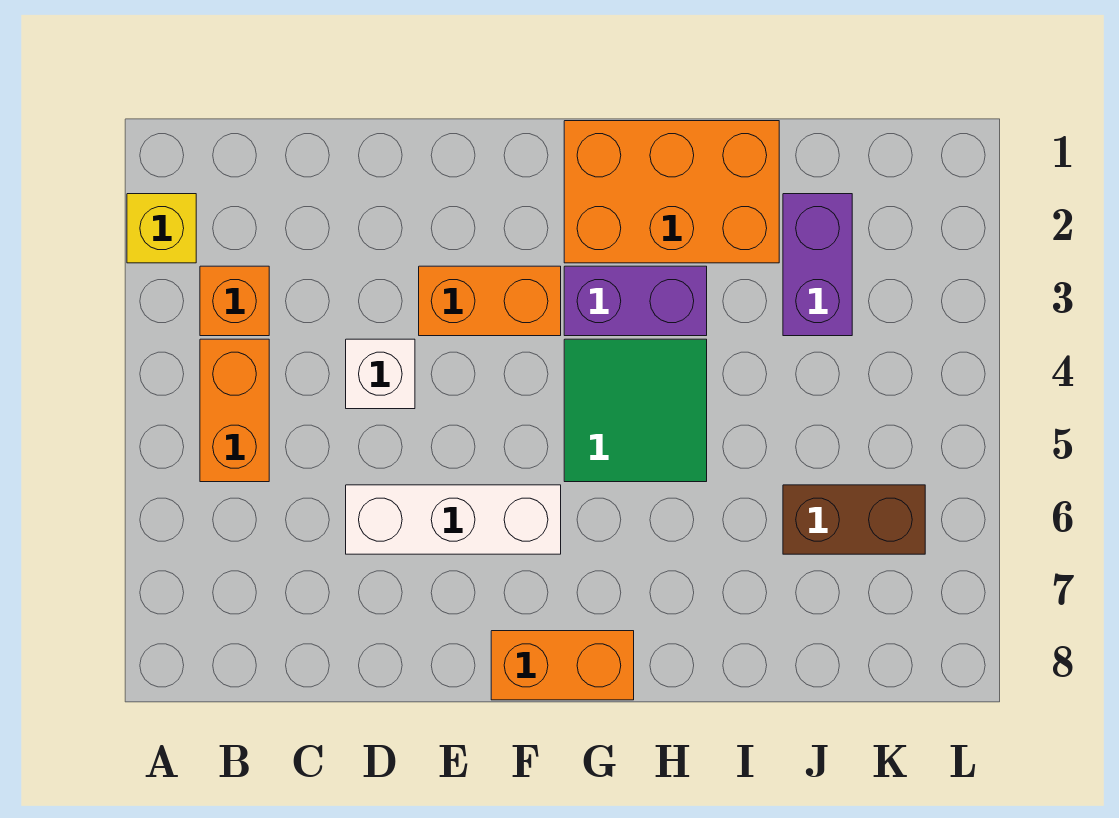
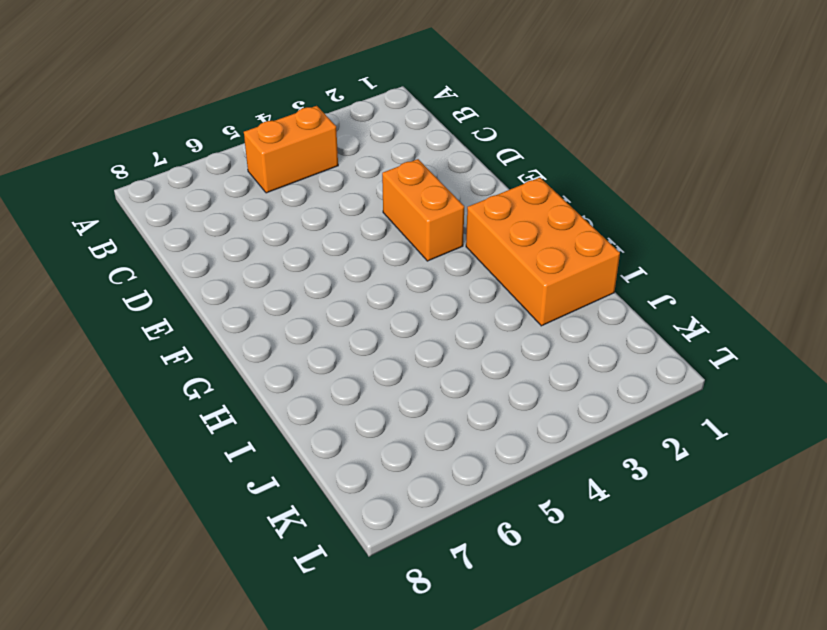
none -> yellow brick A2 level 1
none -> orange brick B3 level 1
none -> white brick D4 level 1

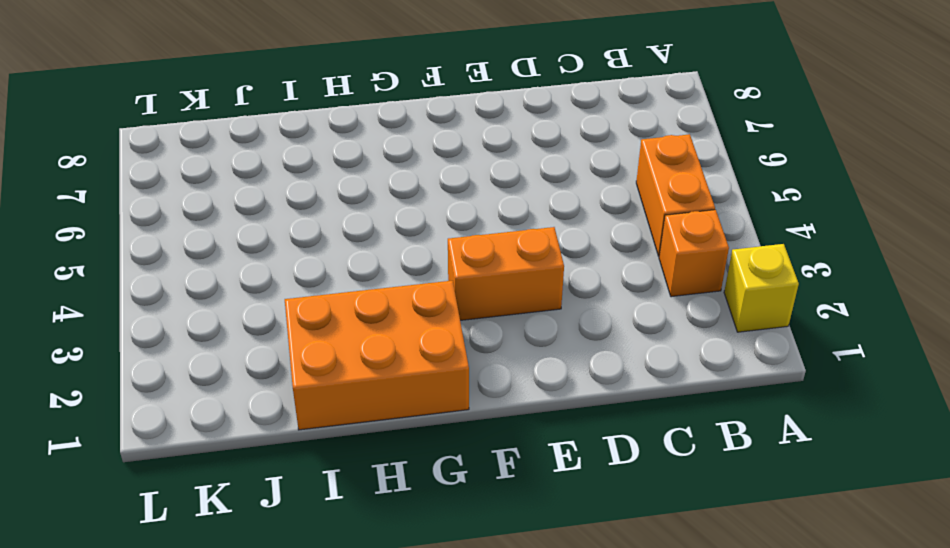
none -> white brick D4 level 1
none -> white brick D6:F6 level 1
none -> orange brick F8:G8 level 1

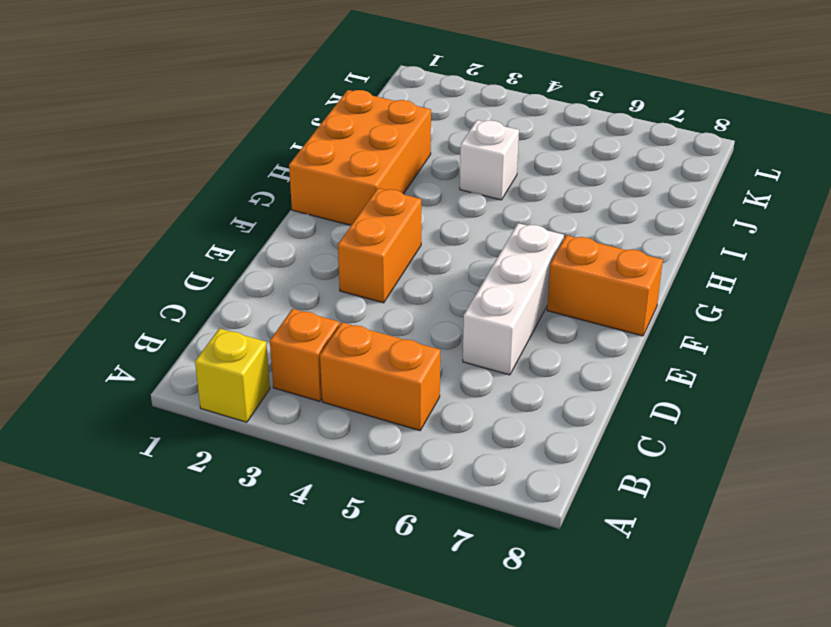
orange brick F7:F8 level 1 -> orange brick F8:G8 level 1
white brick I4 level 1 -> white brick D4 level 1
none -> purple brick G3:H3 level 1
none -> green tile G4:H5 level 1
none -> purple brick J2:J3 level 1

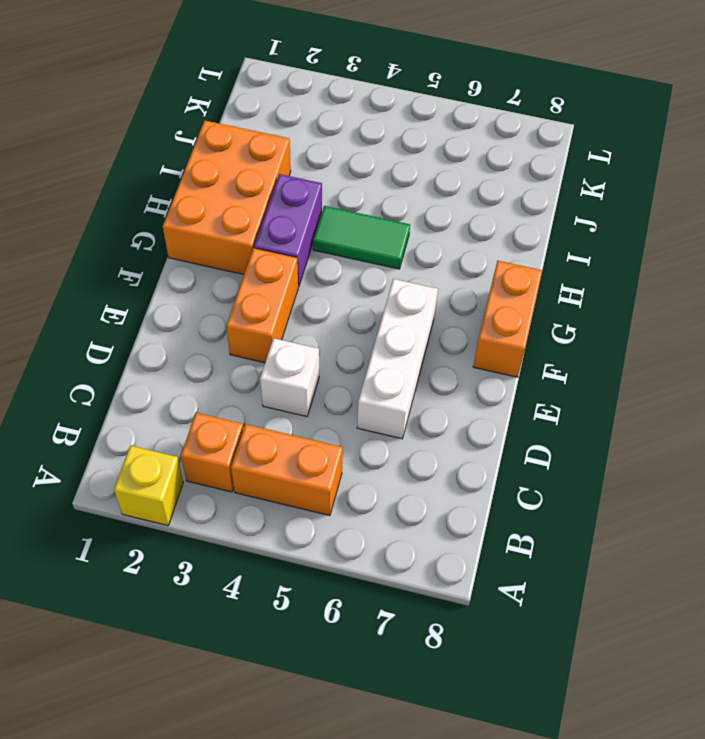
green tile H4:H5 level 1 -> green tile G4:H5 level 1
none -> purple brick J2:J3 level 1
none -> brown brick J6:K6 level 1

